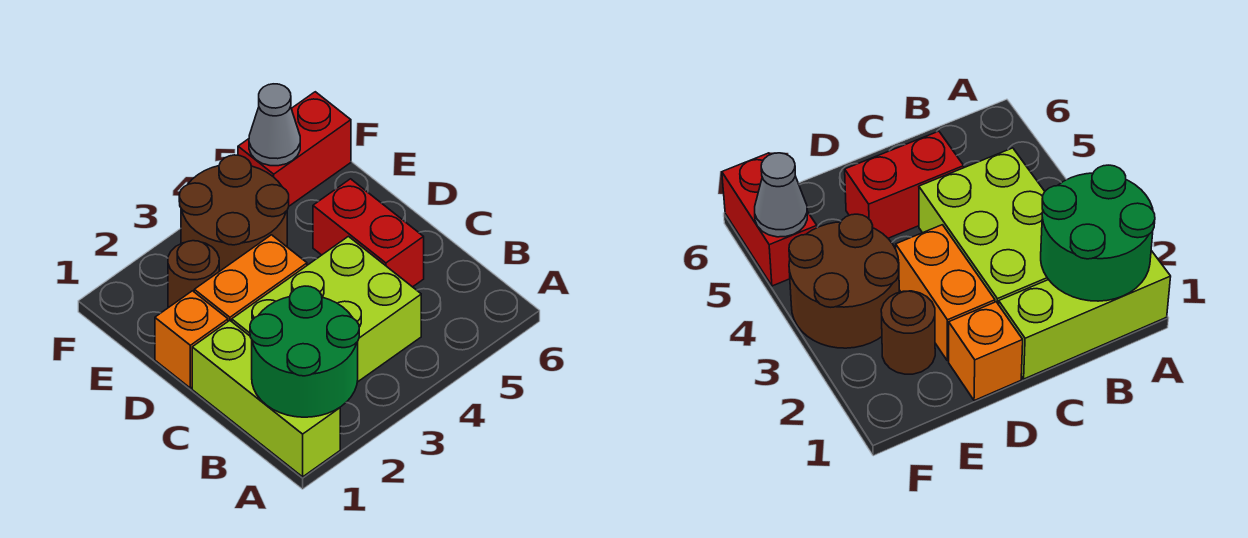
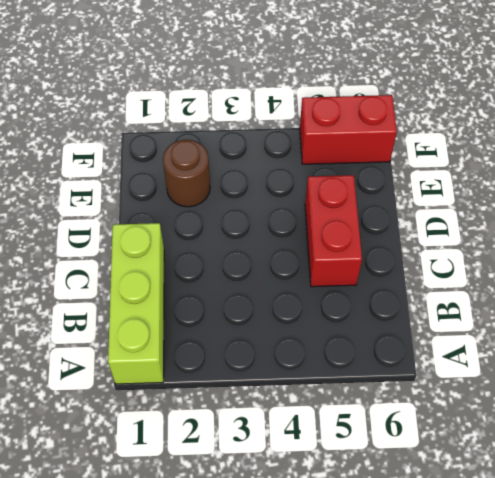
none -> lime brick B2:C4 level 1
none -> orange brick D1 level 1

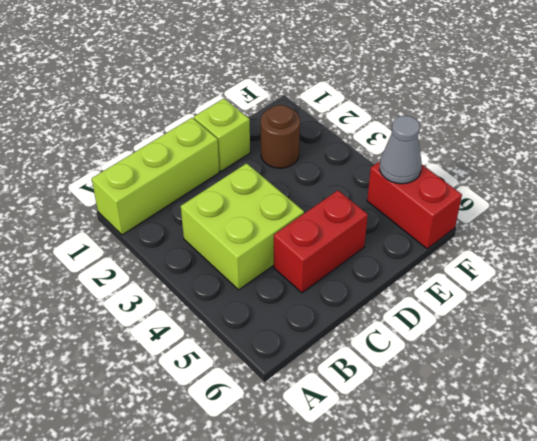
lime brick B3:C4 level 1 -> lime brick B2:C4 level 1
lime brick D1 level 1 -> orange brick D1 level 1
none -> orange brick D2:D3 level 1
none -> brown round brick E3:F4 level 1

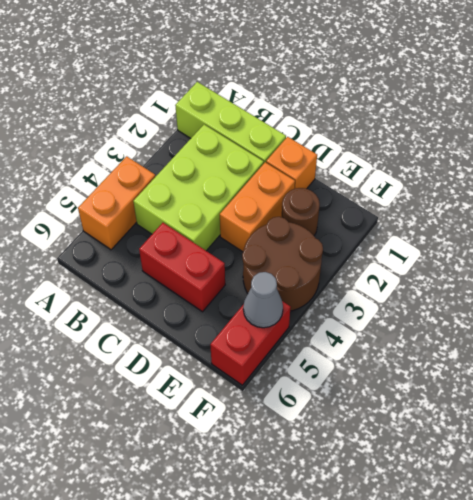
orange brick A4:A5 level 1 -> none
none -> green round brick A1:B2 level 2

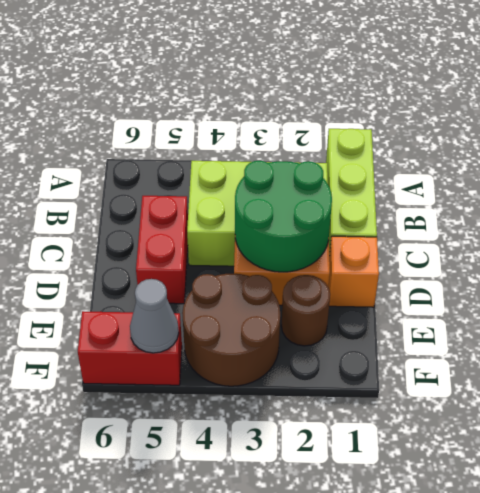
green round brick C2:D3 level 2 -> green round brick A1:B2 level 2

